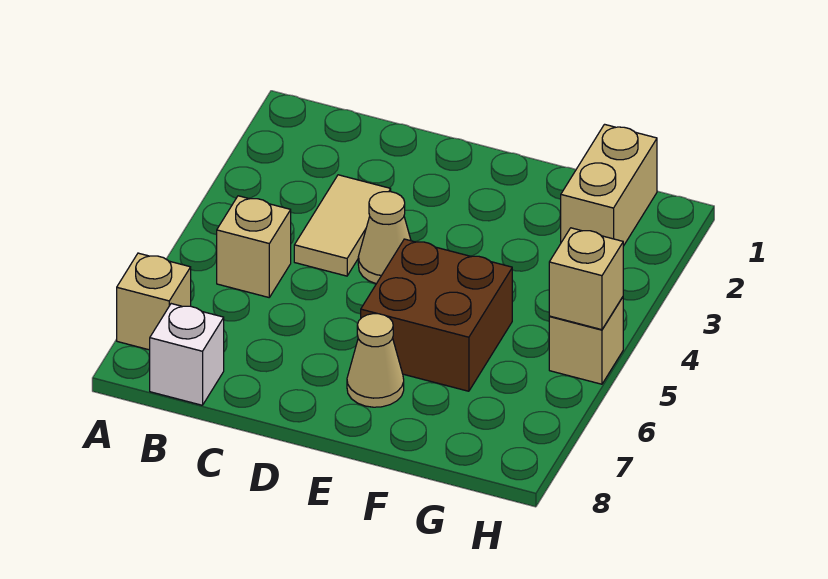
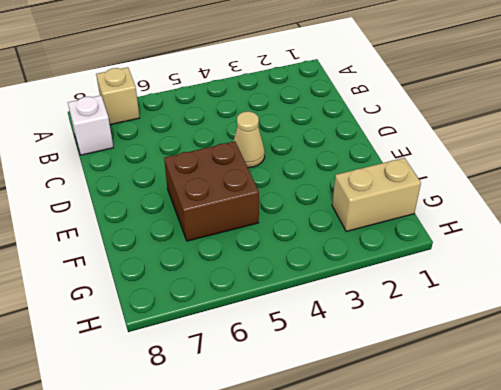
none -> tan brick B5 level 1
none -> tan tile C3:C4 level 1

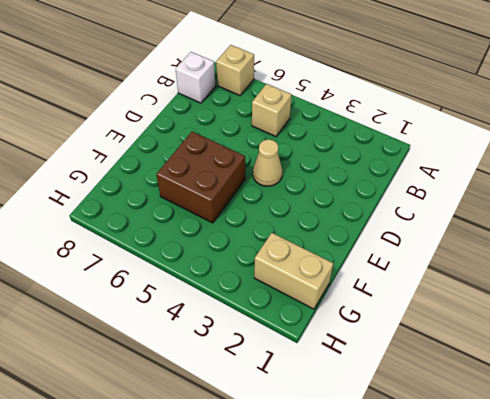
none -> tan tile C3:C4 level 1
none -> tan cone E7 level 1

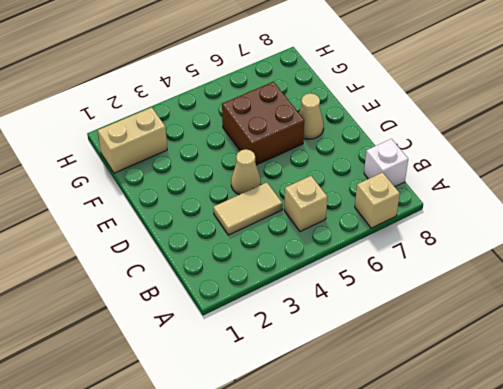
none -> tan brick H5 level 1
none -> tan brick H5 level 2

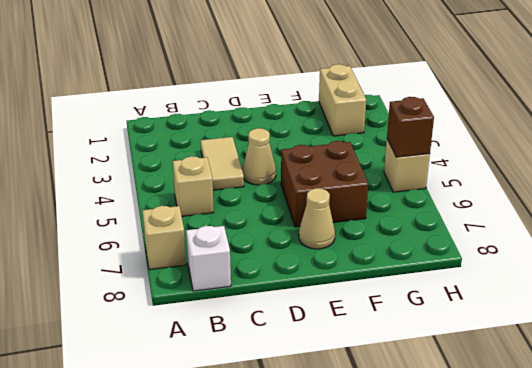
brown brick H5 level 2 -> tan brick H5 level 2

